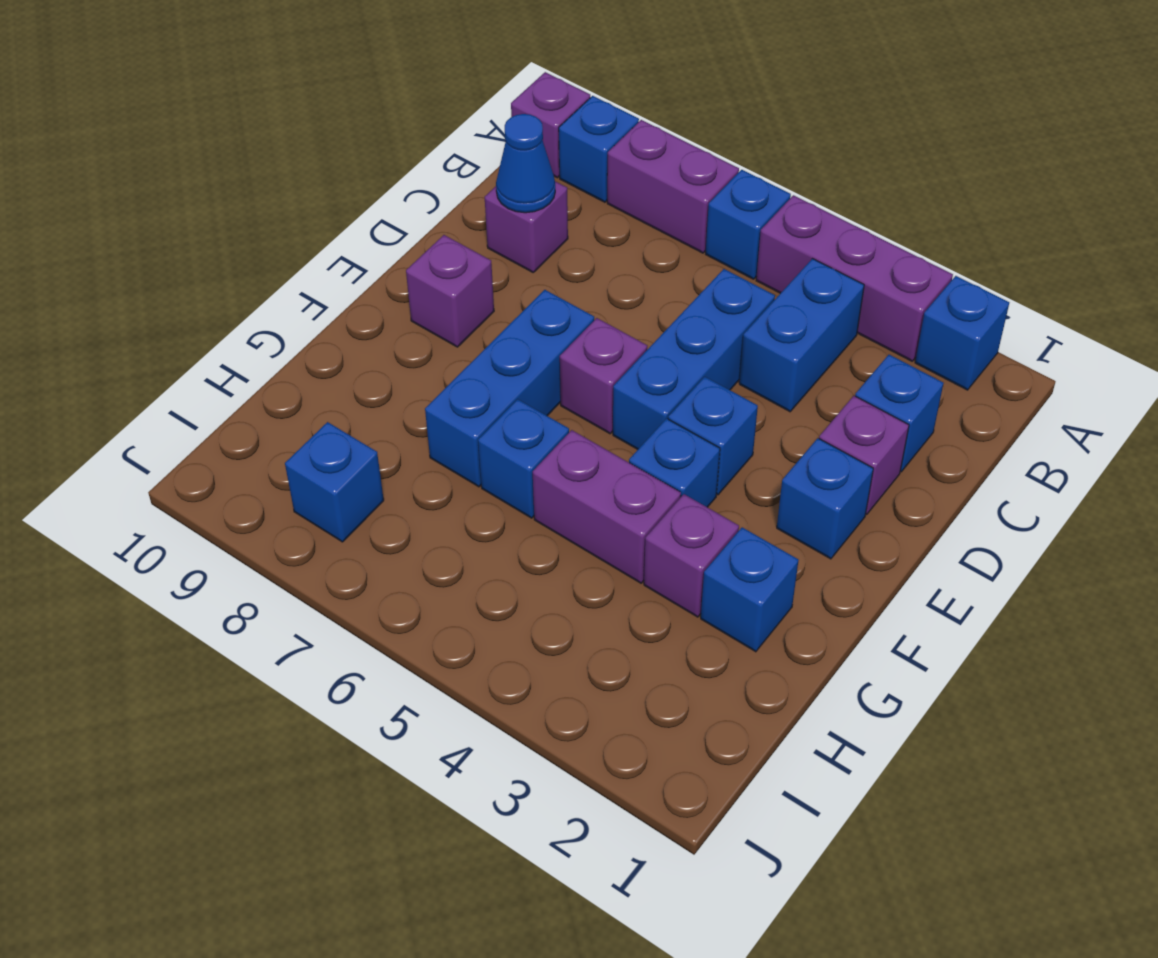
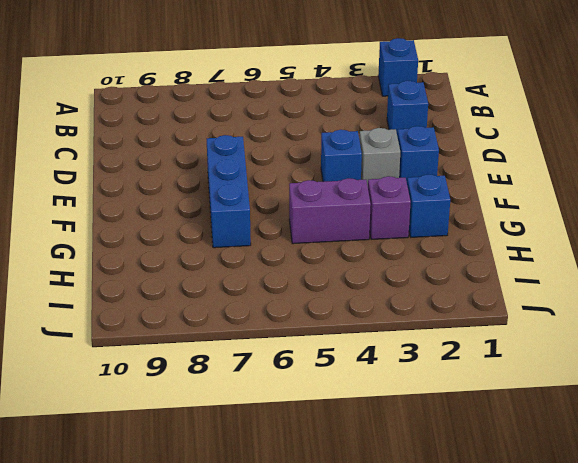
grey brick E3 level 1 -> none
none -> purple brick A3:A5 level 1
none -> blue brick A6 level 1
none -> purple brick A7:A8 level 1

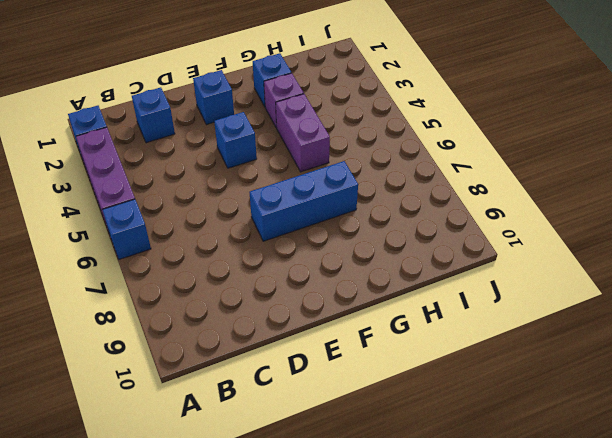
none -> purple brick A7:A8 level 1
none -> blue brick A9 level 1
none -> purple brick A10 level 1

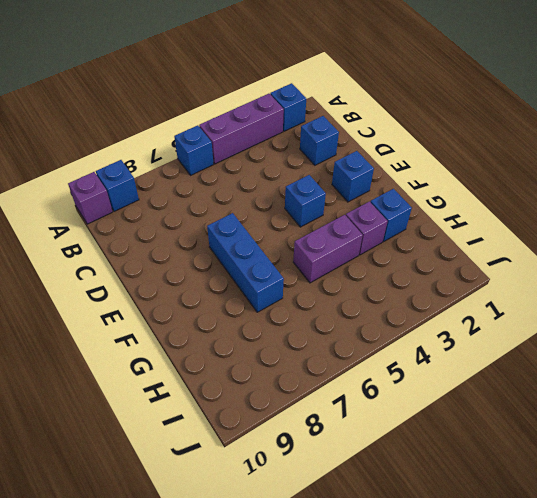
none -> purple brick A7:A8 level 1
none -> blue brick B4:C4 level 1
none -> blue brick C5:E5 level 1

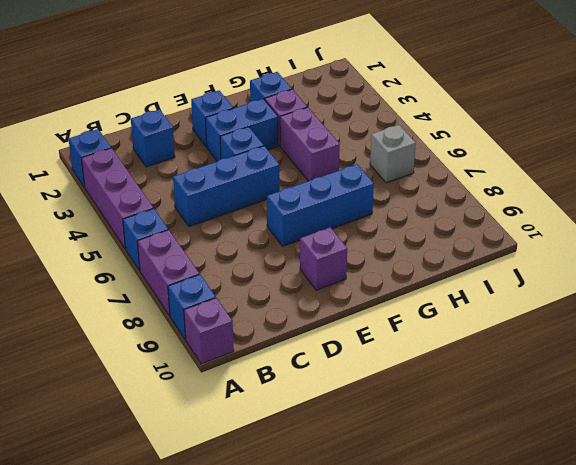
blue brick E3:F3 level 1 -> blue brick B4:C4 level 1
grey brick I6 level 1 -> none
none -> purple brick C9 level 1
none -> purple brick D2 level 1
none -> purple brick E6 level 1

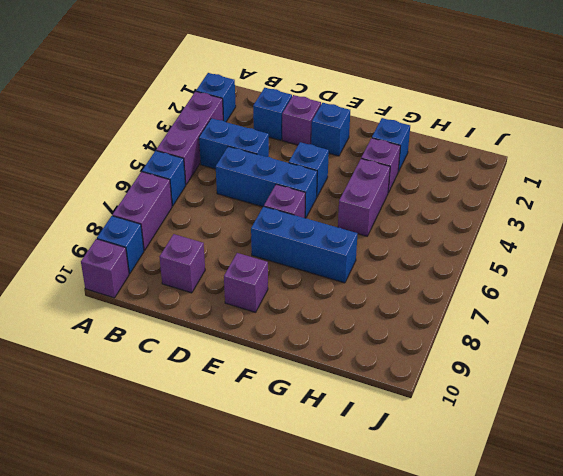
none -> blue brick F4 level 1
none -> blue brick G6 level 1
none -> blue brick I8 level 1

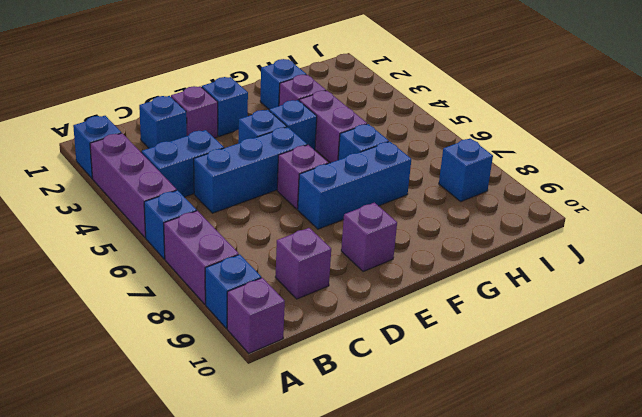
none -> blue cone C9 level 2

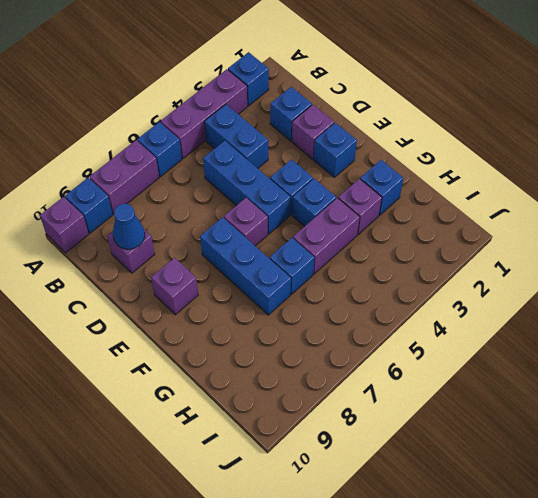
none -> blue brick I8 level 1

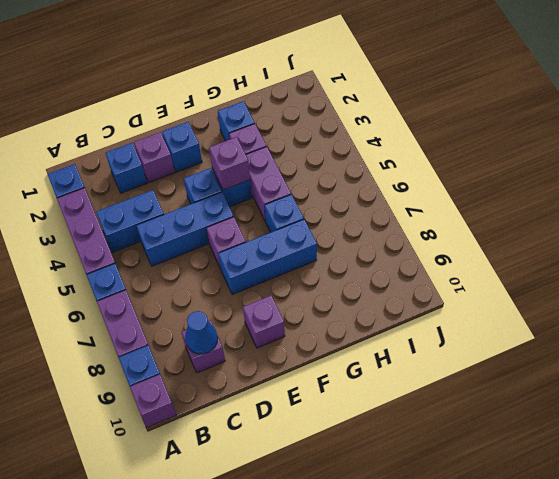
purple brick F4 level 2 -> none
none -> blue brick I8 level 1

